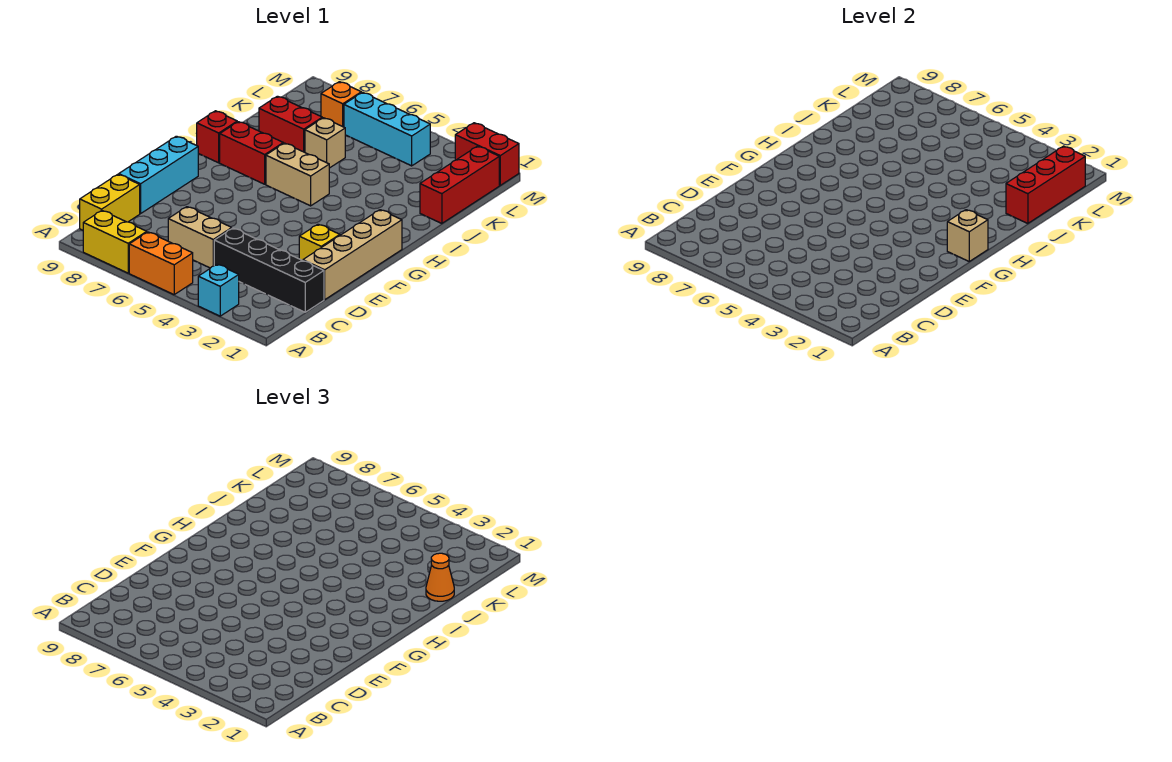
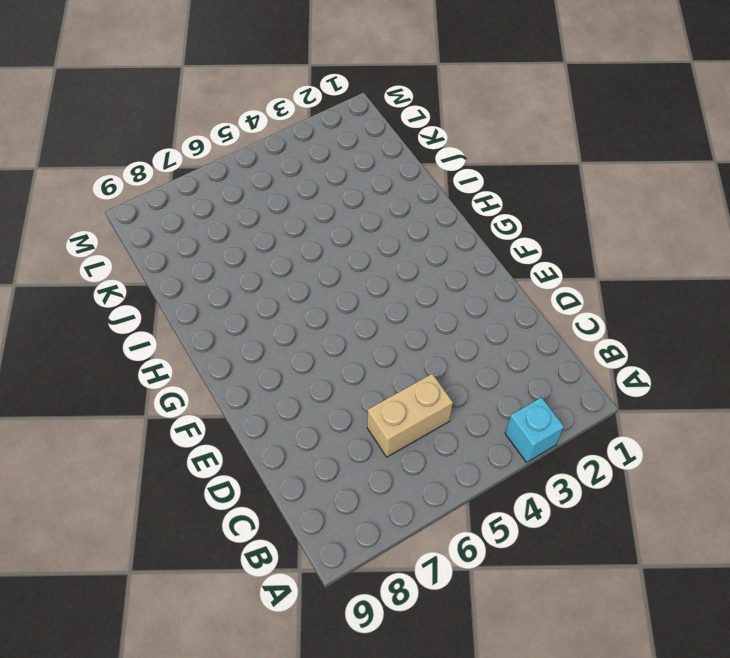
none -> orange brick A5:A6 level 1
none -> yellow brick A7:A8 level 1
none -> yellow brick B9:C9 level 1

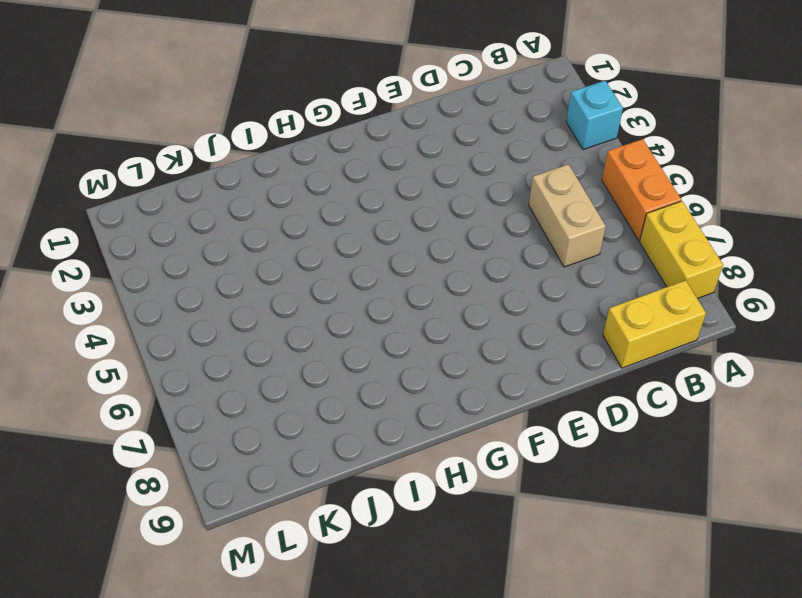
none -> black brick C1:C4 level 1
none -> tan brick D1:G1 level 1
none -> cyan brick D9:F9 level 1

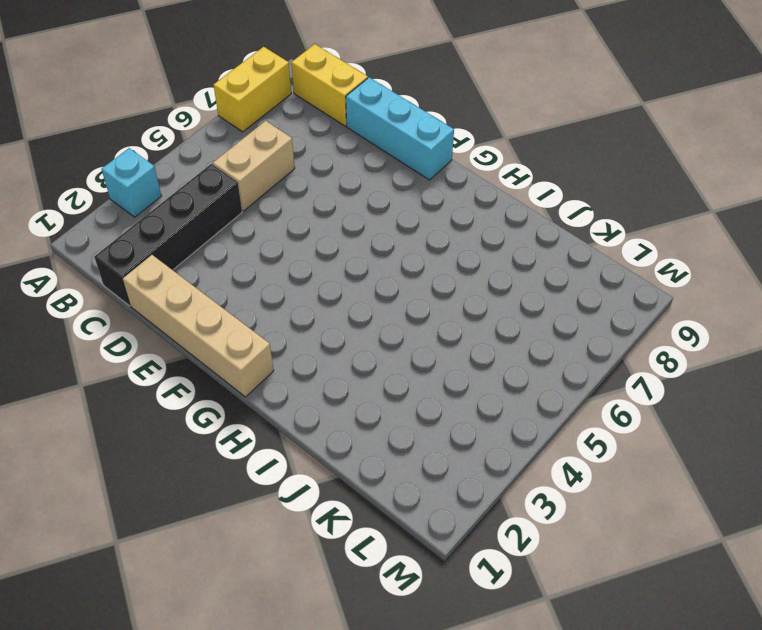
none -> orange brick A5:A6 level 1
none -> yellow brick E2 level 1
none -> tan brick H5:H6 level 1

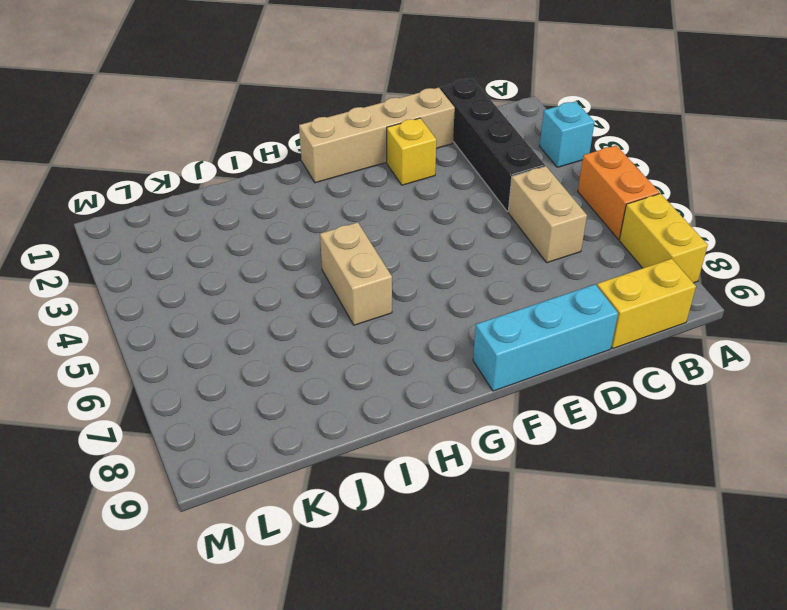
none -> red brick H7:H8 level 1
none -> red brick H9 level 1
none -> red brick J1:L1 level 1

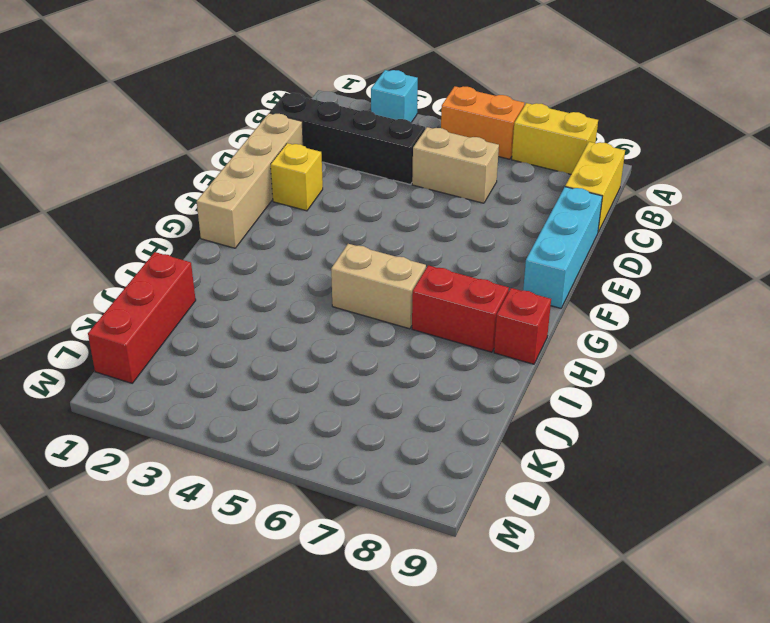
none -> tan brick J6 level 1
none -> red brick J7:J8 level 1
none -> cyan brick L4:L6 level 1

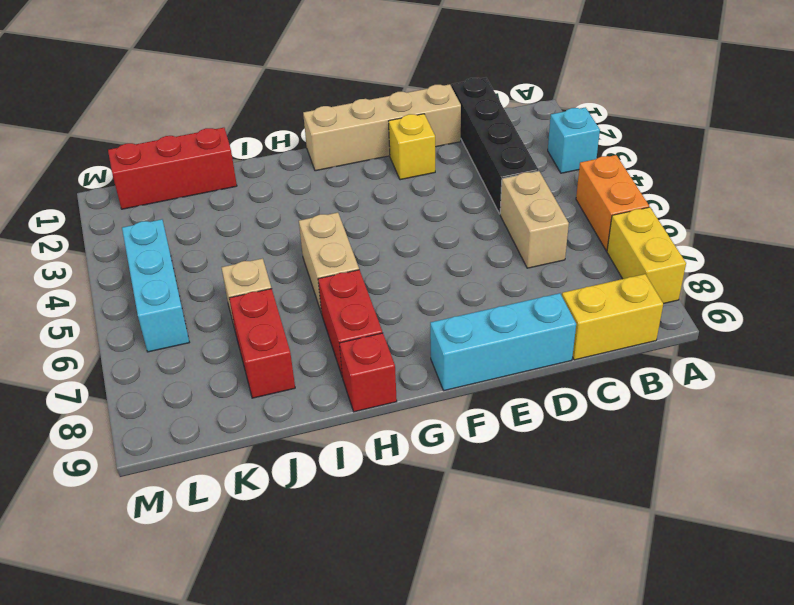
none -> orange brick L7 level 1
none -> red brick M1:M2 level 1
none -> tan brick G1 level 2

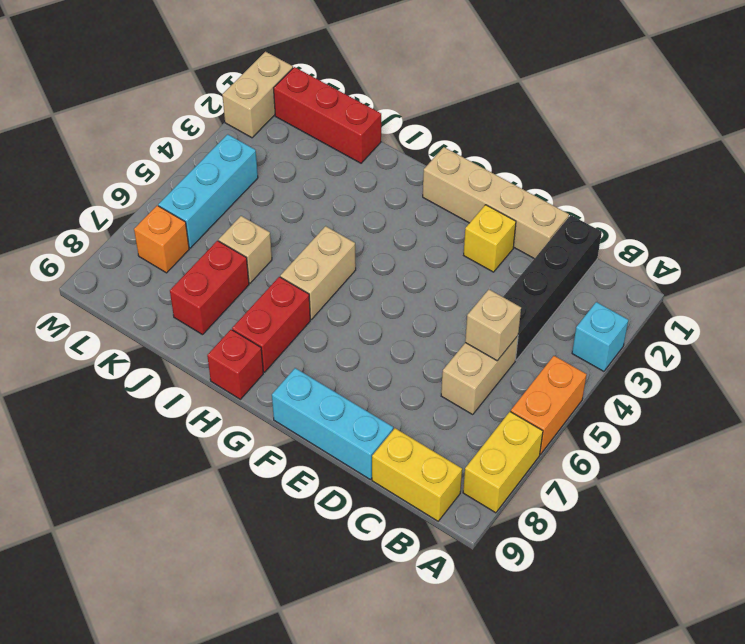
tan brick C5 level 2 -> tan brick G1 level 2
tan brick M1:M2 level 1 -> red brick M1:M2 level 1
none -> red brick J1:L1 level 2
none -> orange cone J1 level 3

